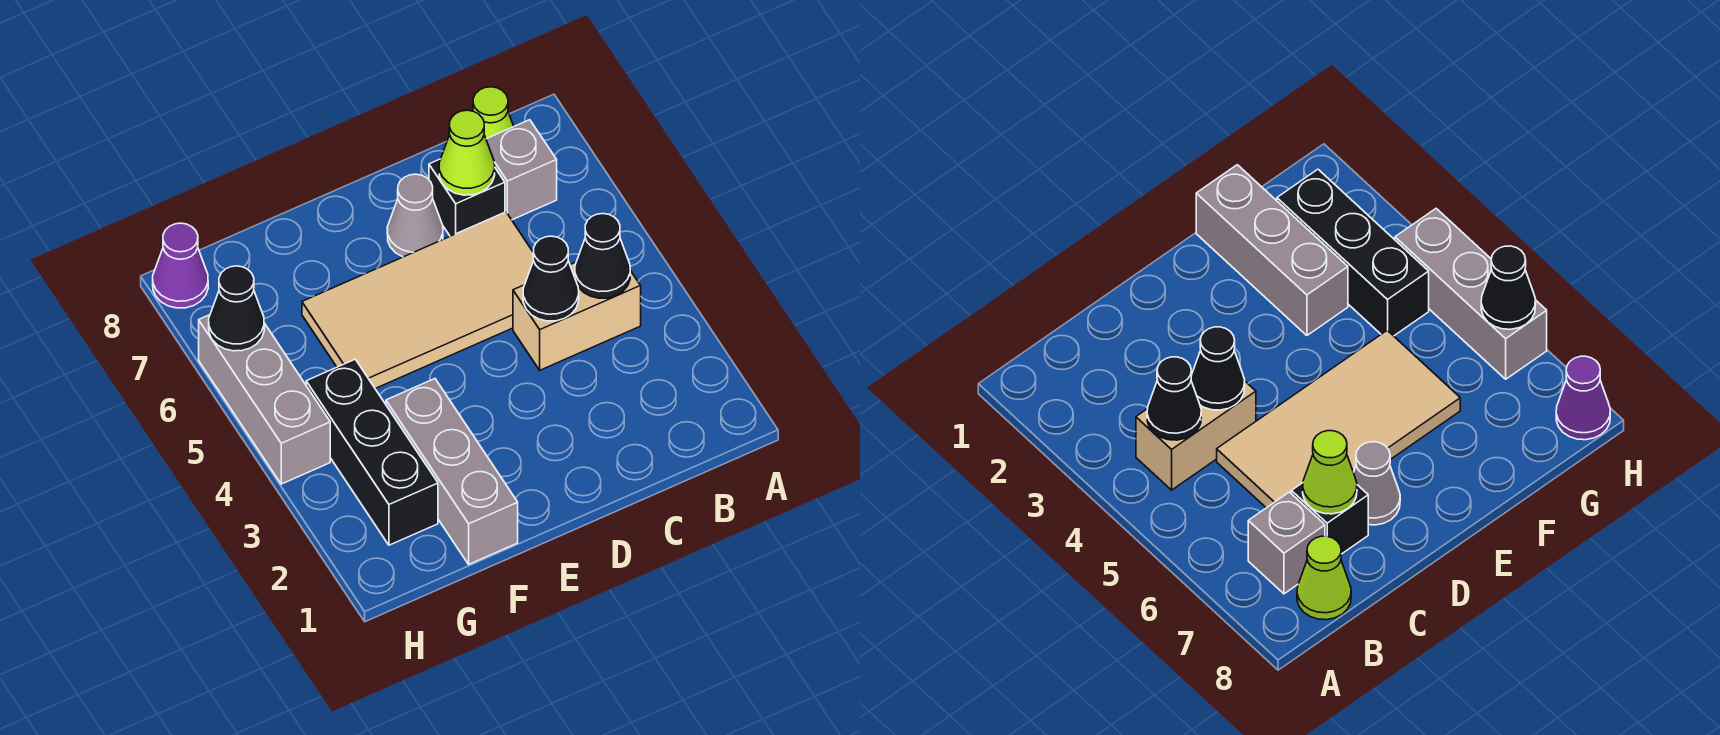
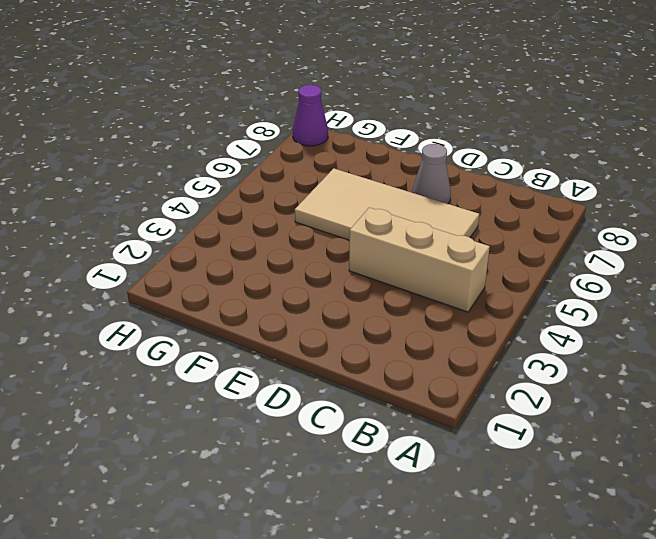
tan brick B4:D4 level 1 -> tan brick B4:C4 level 1
none -> grey brick B7 level 1
none -> lime cone B8 level 1
none -> black brick C7 level 1

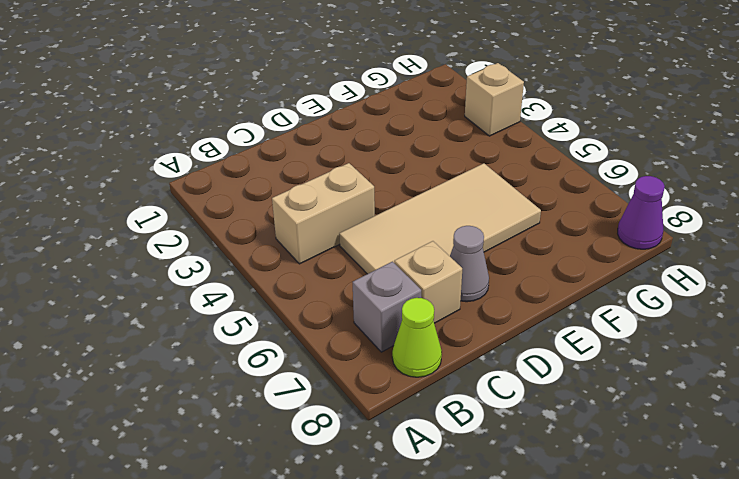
tan brick C7 level 1 -> black brick C7 level 1
tan brick H3 level 1 -> none
none -> grey brick F1:F3 level 1
none -> black brick G2:G4 level 1
none -> grey brick H4:H6 level 1

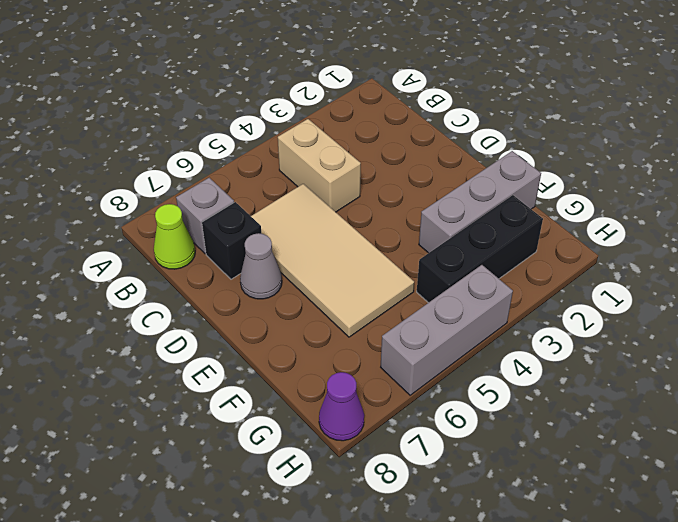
none -> black cone B4 level 2
none -> black cone C4 level 2
none -> lime cone C7 level 2

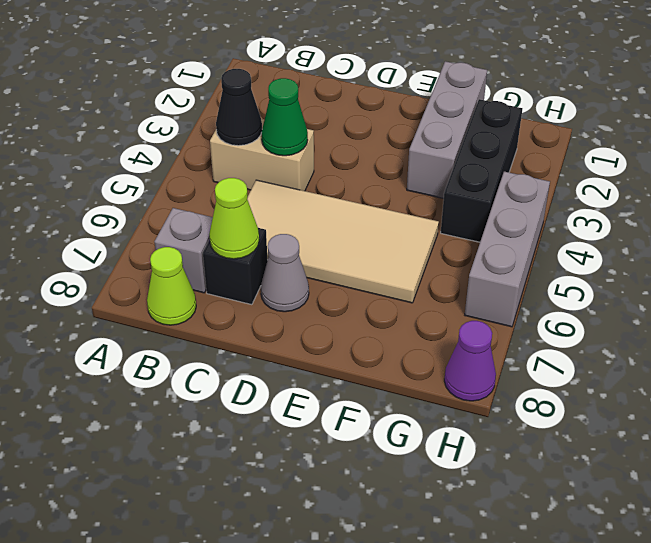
green cone C4 level 2 -> black cone C4 level 2
none -> black cone H6 level 2

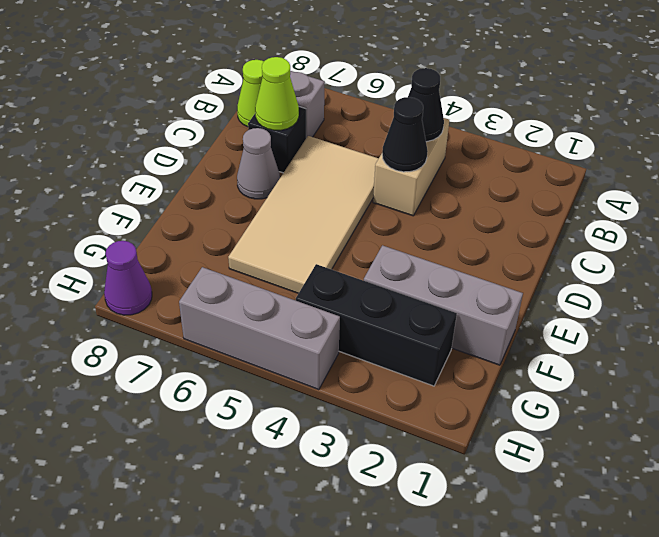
none -> black cone H6 level 2

